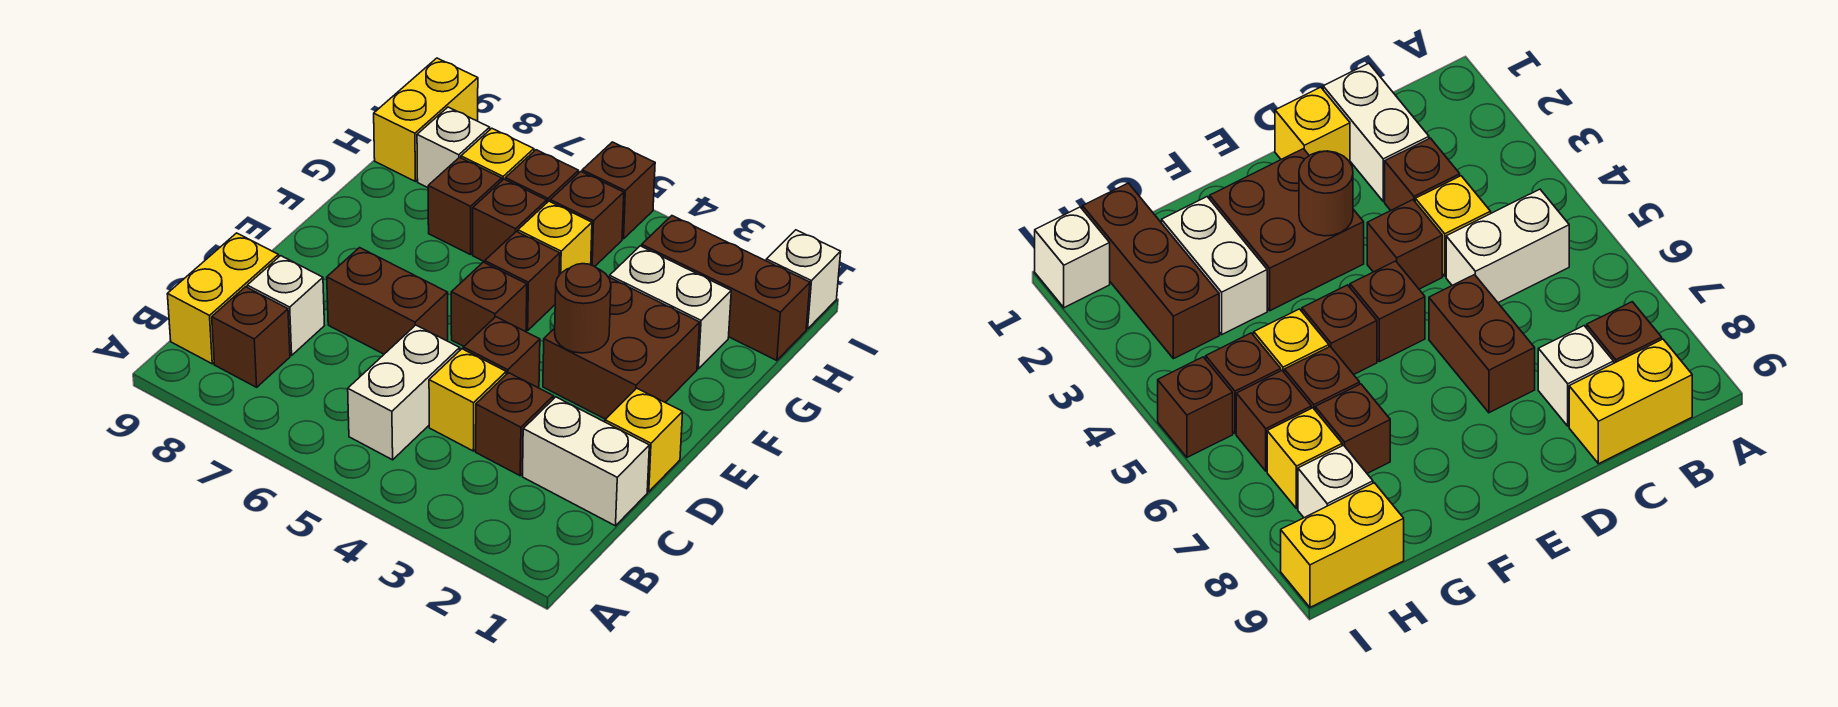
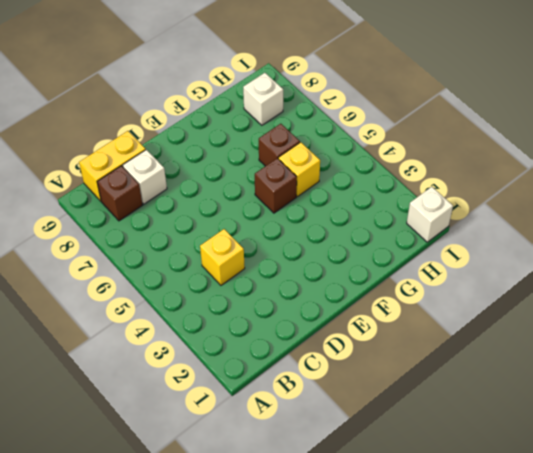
none -> white brick B5:C5 level 1
none -> white brick C1:C2 level 1
none -> brown brick C3 level 1

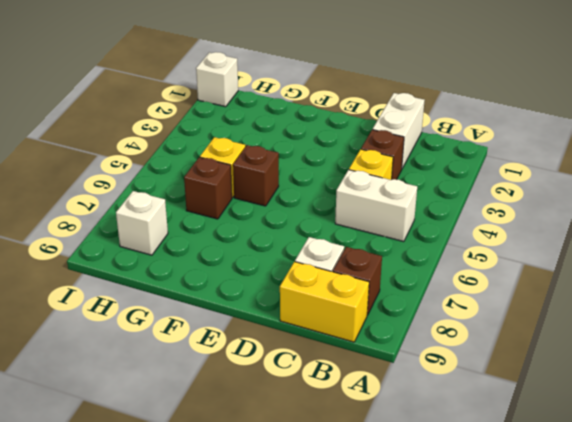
none -> yellow brick D1 level 1
none -> brown brick D4 level 1
none -> brown brick D6:D7 level 1

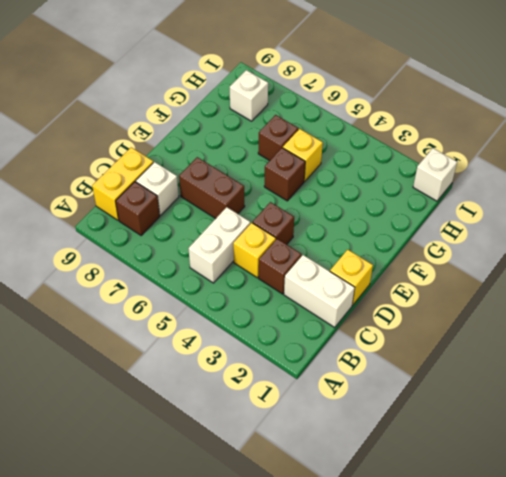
none -> brown brick E2:F3 level 1
none -> brown brick E5 level 1
none -> white brick G2:G3 level 1

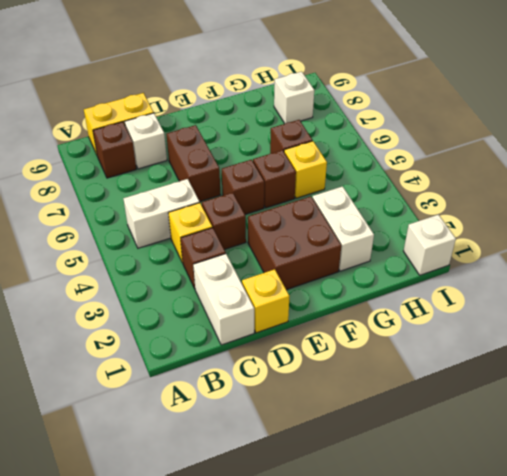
none -> brown brick G7 level 1
none -> brown brick H1:H3 level 1
none -> brown brick H5 level 1

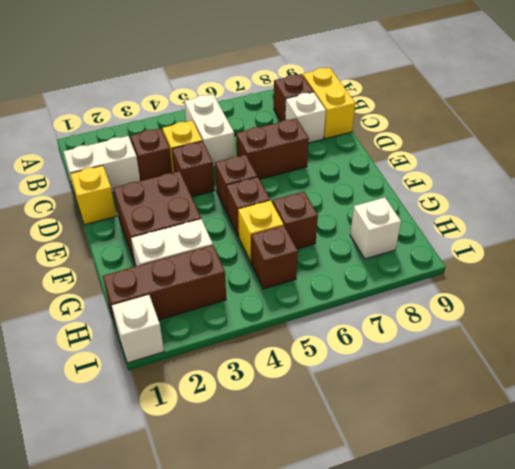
none -> brown brick G7 level 1
none -> brown brick H6 level 1
none -> yellow brick H7 level 1

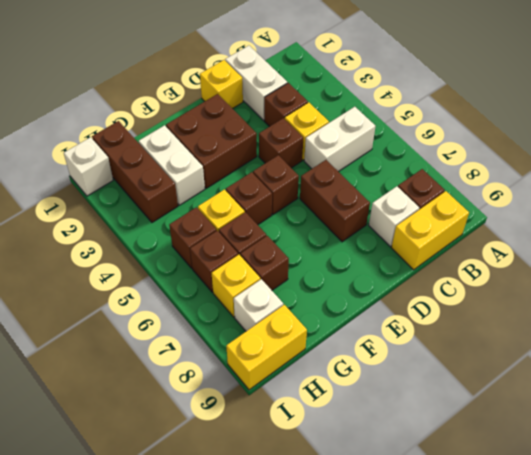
none -> brown brick I5 level 1
none -> brown round brick E3 level 2

